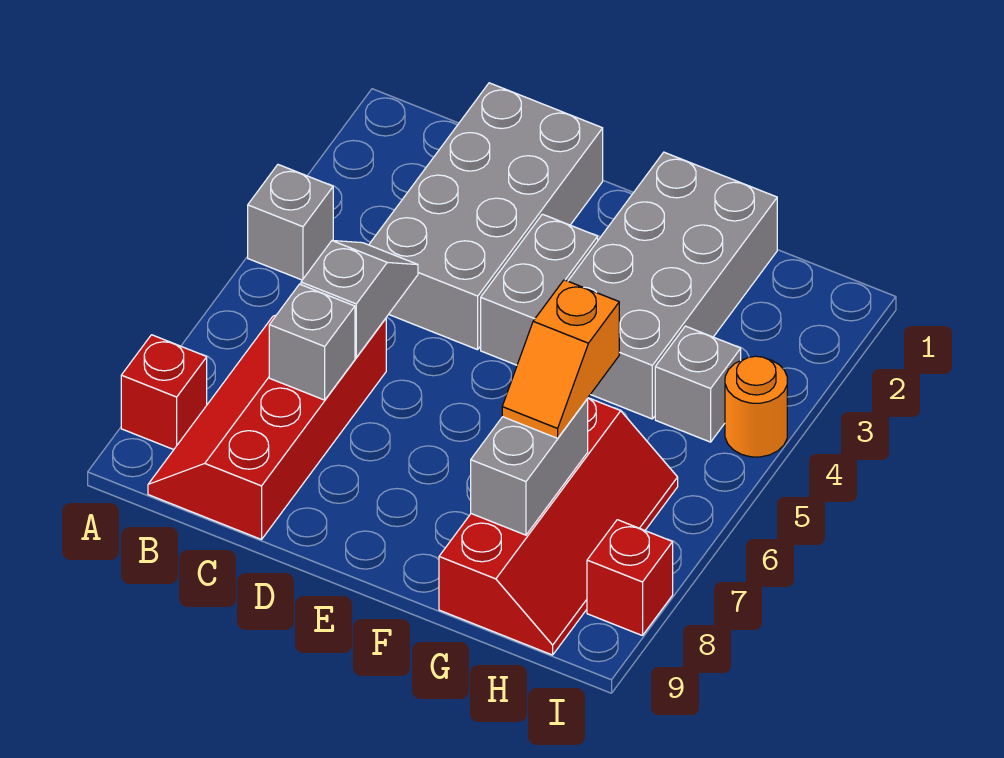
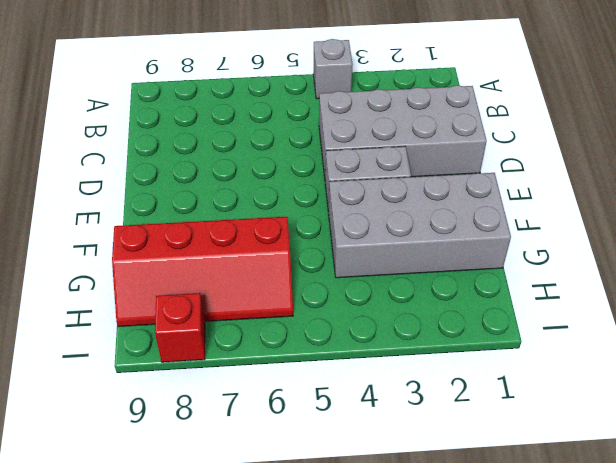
none -> red brick A8 level 1
none -> red slope B6:C9 level 1 top C
none -> grey brick H4 level 1

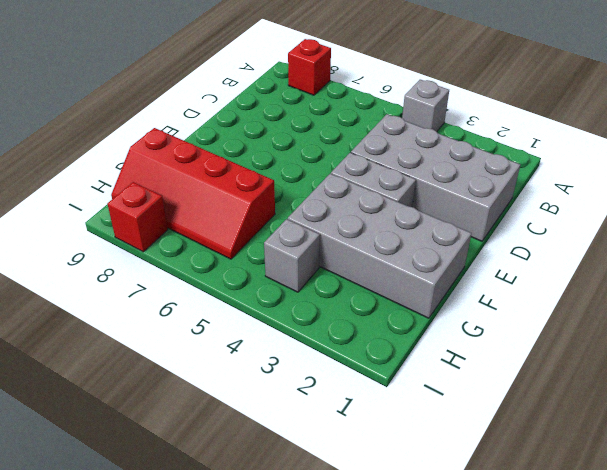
none -> red slope B6:C9 level 1 top C
none -> orange round brick I4 level 1
none -> grey slope C5:C6 level 2 top 6

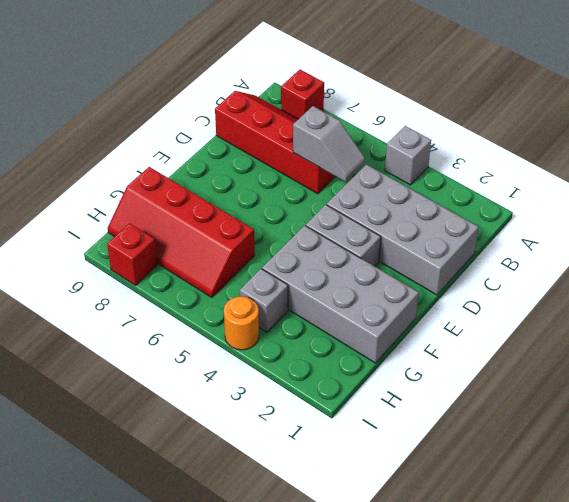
none -> grey brick C7 level 2
none -> grey brick G7:G8 level 2
none -> orange slope G6:G7 level 3 top 6

